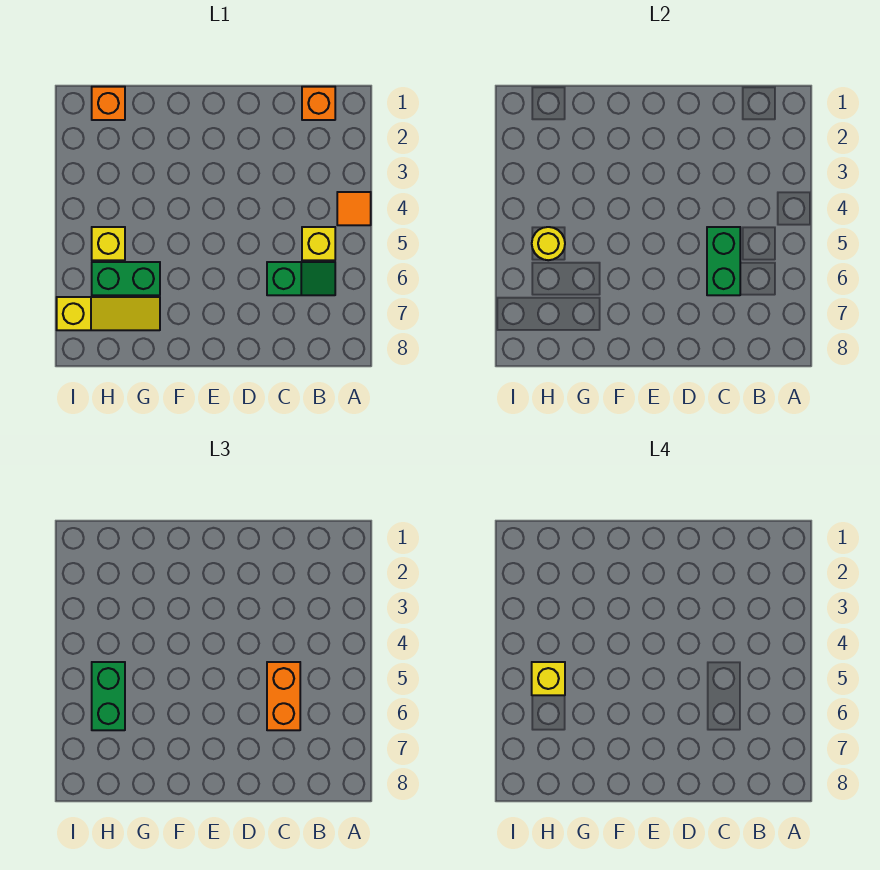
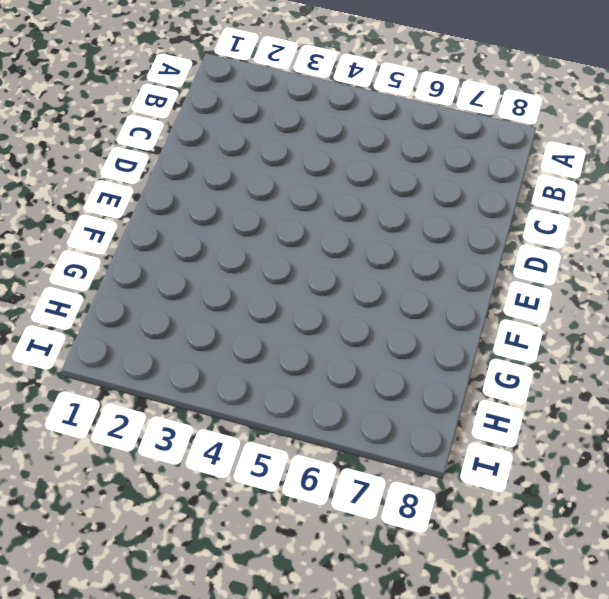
none -> orange tile A4 level 1
none -> orange brick B1 level 1
none -> yellow brick B5 level 1

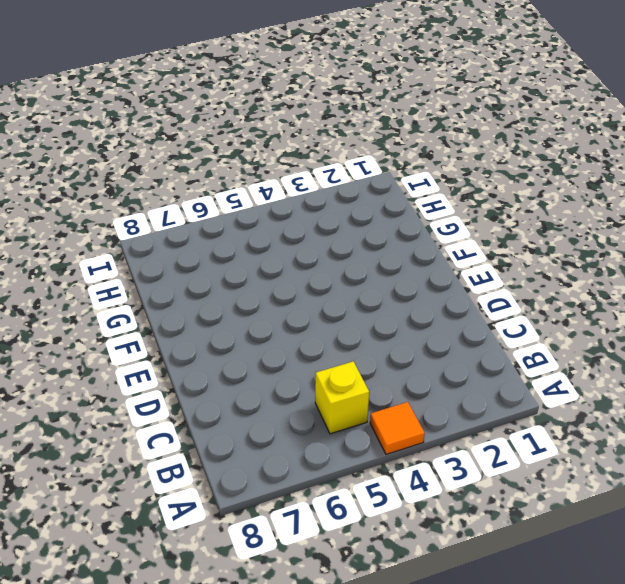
none -> orange brick B1 level 1
none -> green slope B6:C6 level 1 top C
none -> green brick G6:H6 level 1

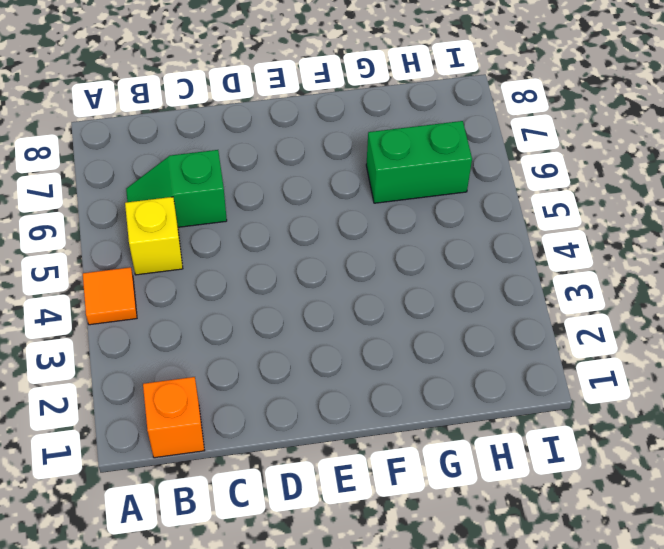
none -> yellow slope G7:I7 level 1 top I
none -> orange brick H1 level 1
none -> yellow brick H5 level 1

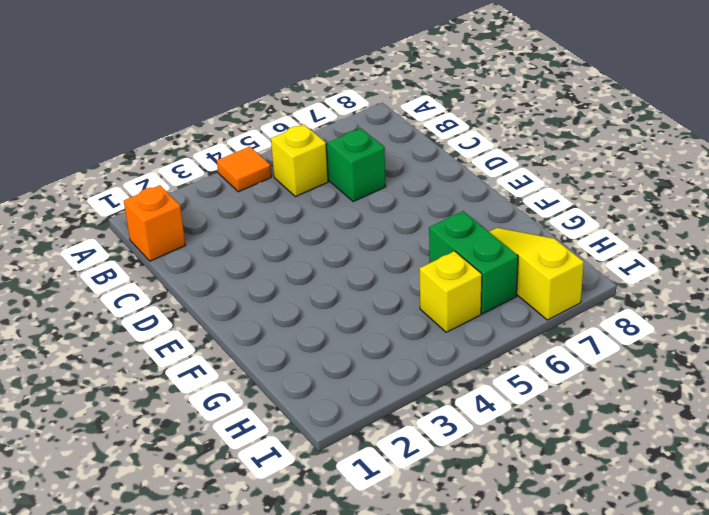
none -> orange brick H1 level 1
none -> green brick C5:C6 level 2
none -> yellow round brick H5 level 2

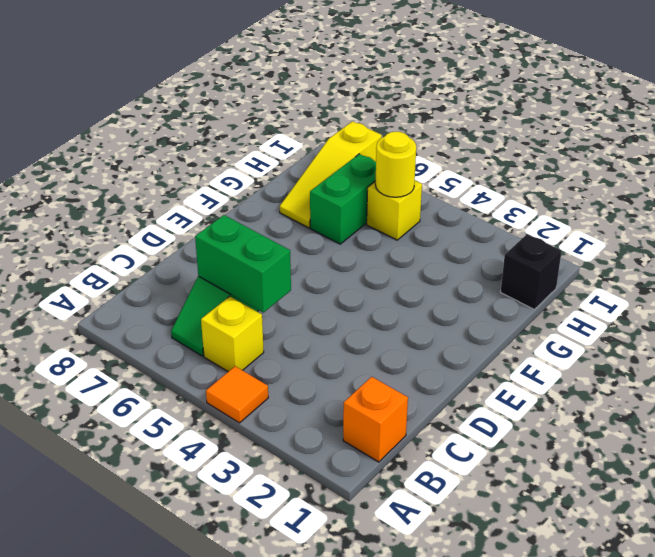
black brick H1 level 1 -> orange brick H1 level 1
none -> orange brick C5:C6 level 3
none -> green brick H5:H6 level 3
none -> yellow brick H5 level 4

